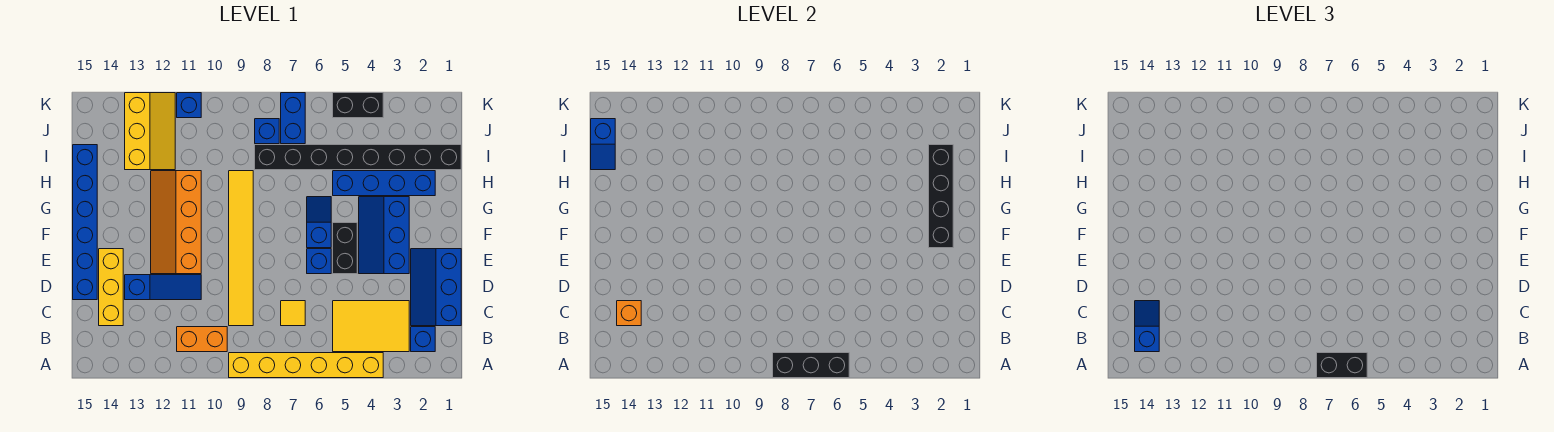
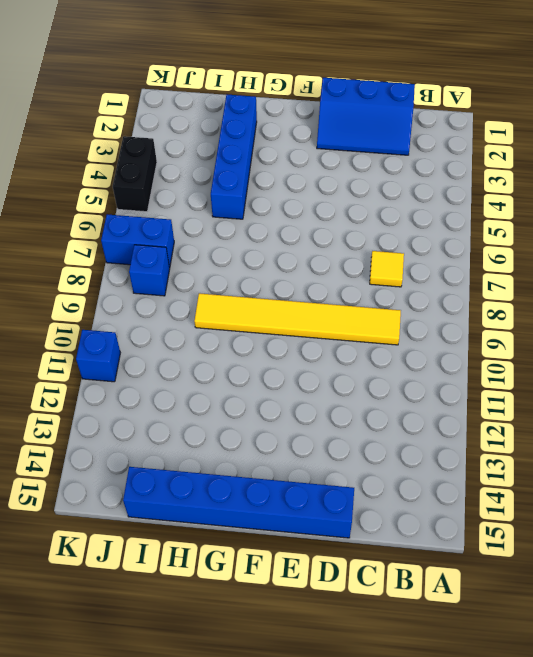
none -> yellow brick A4:A9 level 1
none -> blue brick B2 level 1
none -> yellow tile B3:C5 level 1

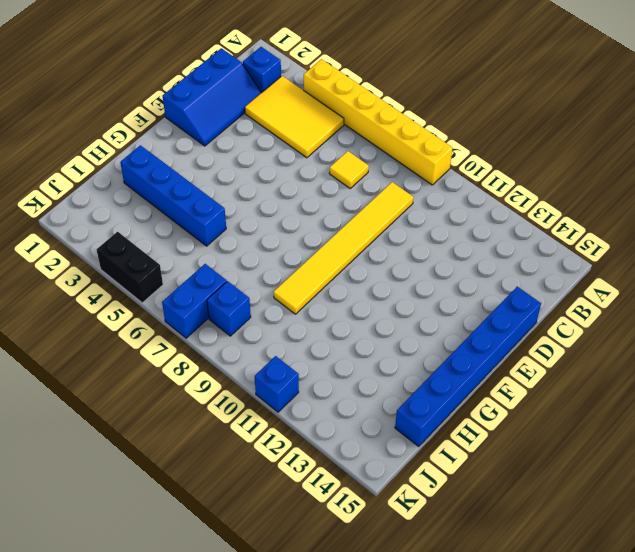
none -> orange brick B10:B11 level 1
none -> yellow brick C14:E14 level 1
none -> blue slope D11:D13 level 1 top 13

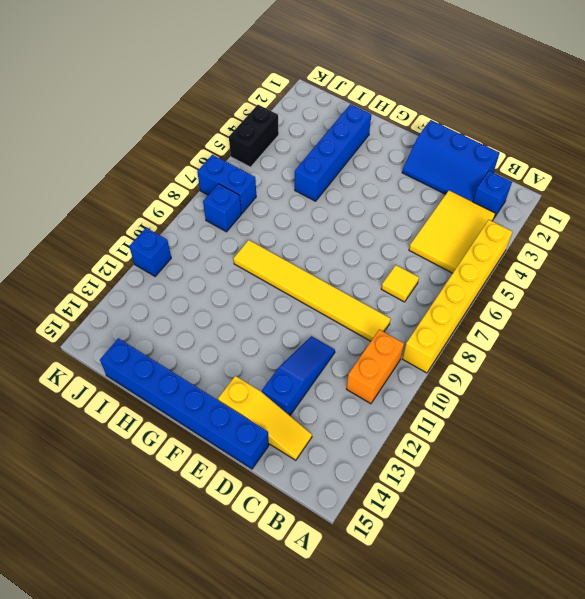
yellow slope C14:E14 level 1 top E -> yellow brick C14:E14 level 1
none -> blue slope E3:G4 level 1 top 3
none -> black brick E5:F5 level 1
none -> blue brick E6 level 1

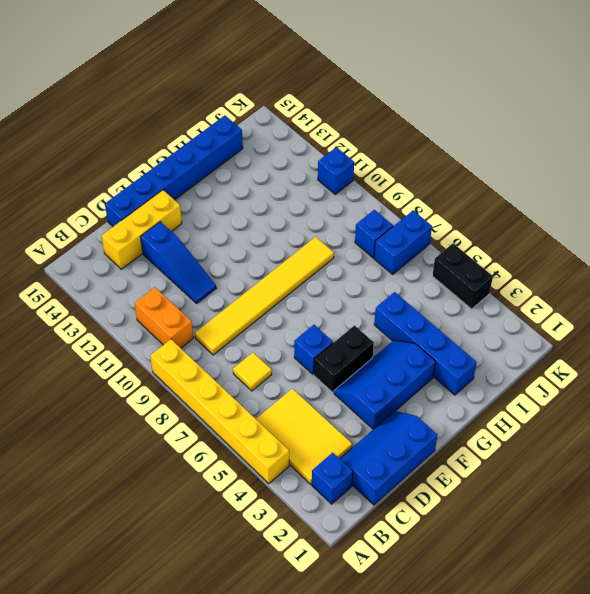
none -> orange slope E11:H12 level 1 top 11
none -> blue slope F6:G6 level 1 top F
none -> black brick I1:I8 level 1

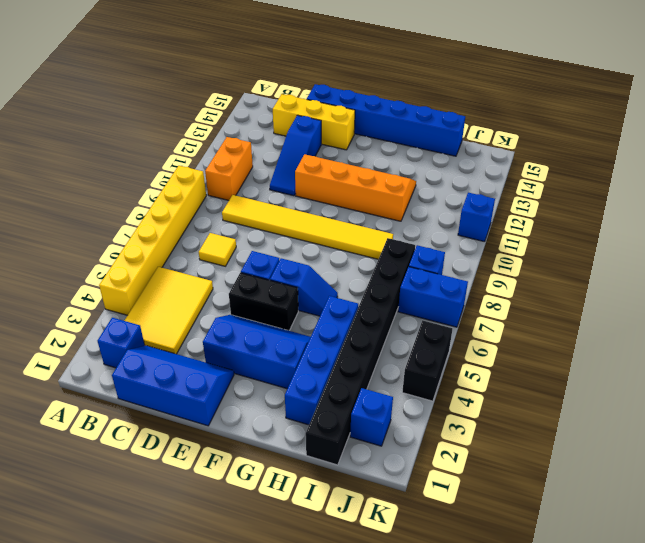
blue brick J2 level 1 -> none
none -> yellow slope I12:K13 level 1 top 13
none -> black brick A6:A8 level 2
none -> orange brick C14 level 2

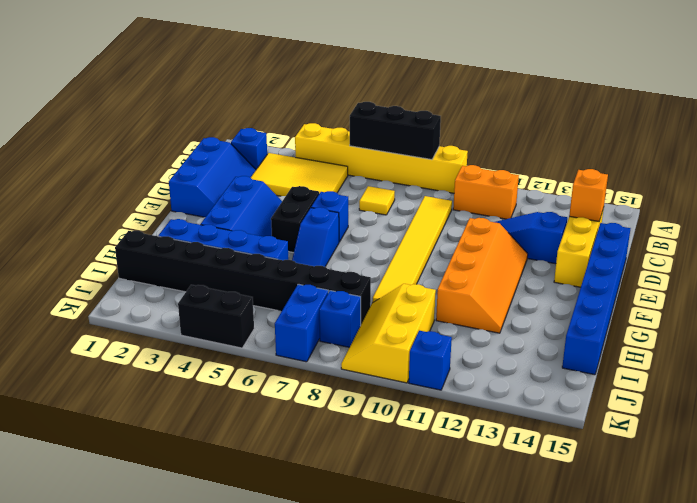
yellow slope I9:K10 level 1 top 10 -> yellow slope I12:K13 level 1 top 13
none -> black brick F2:I2 level 2
none -> blue slope I15:J15 level 2 top J
none -> black brick A6:A7 level 3

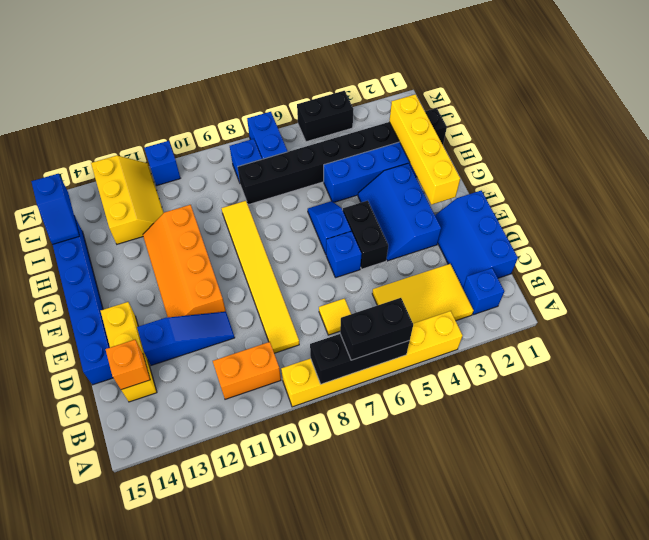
yellow brick F2:I2 level 2 -> black brick F2:I2 level 2
none -> blue slope B14:C14 level 3 top B

